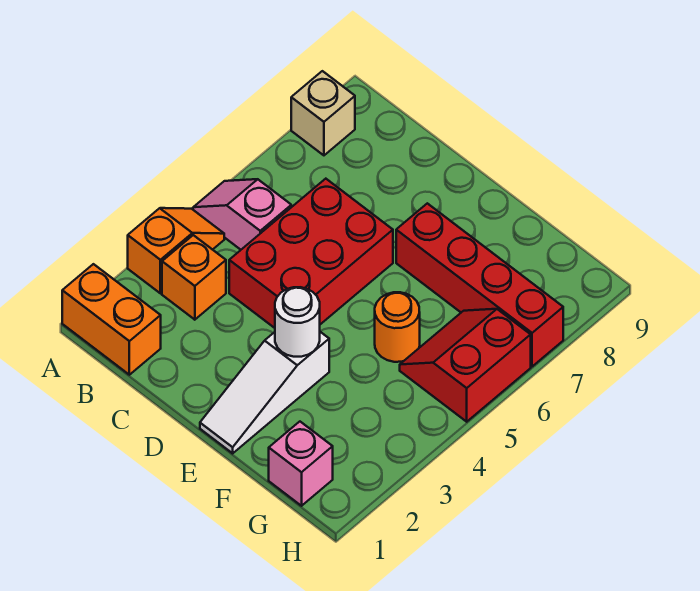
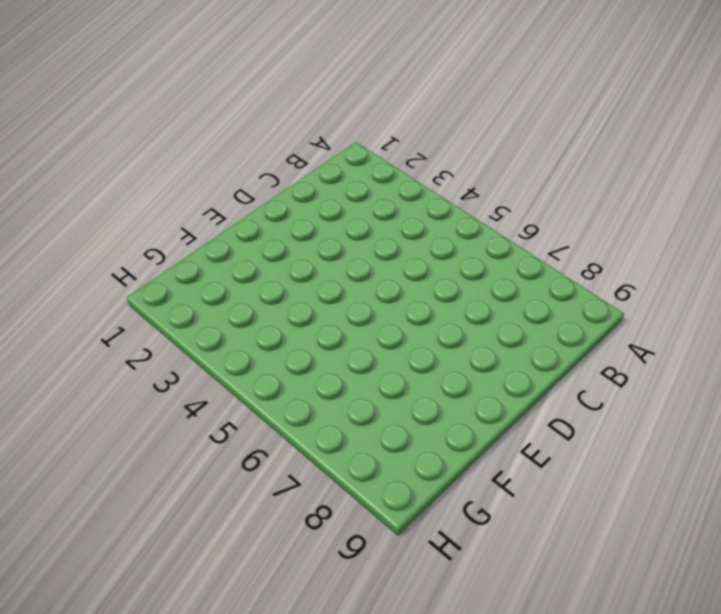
none -> orange brick A1:B1 level 1
none -> orange slope A3:A4 level 1 top 3
none -> pink slope A5:B5 level 1 top B

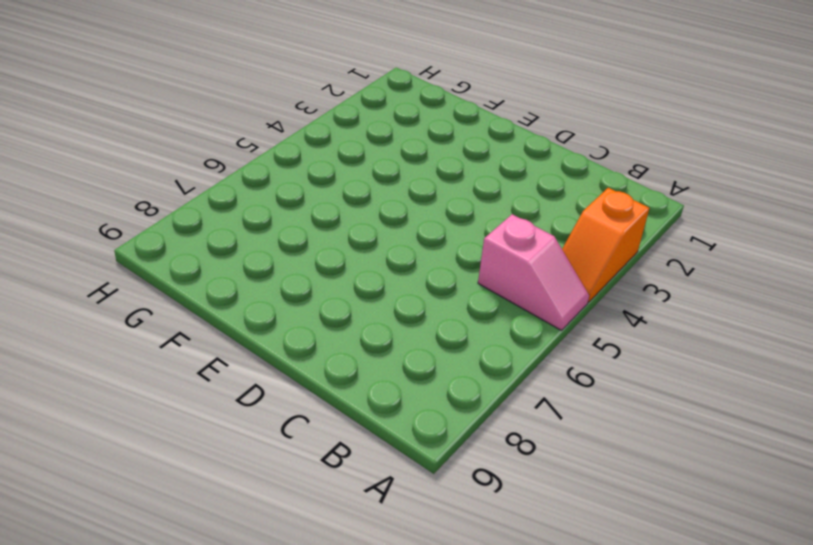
none -> orange brick A1:B1 level 1
none -> tan brick A8 level 1
none -> orange brick B3 level 1

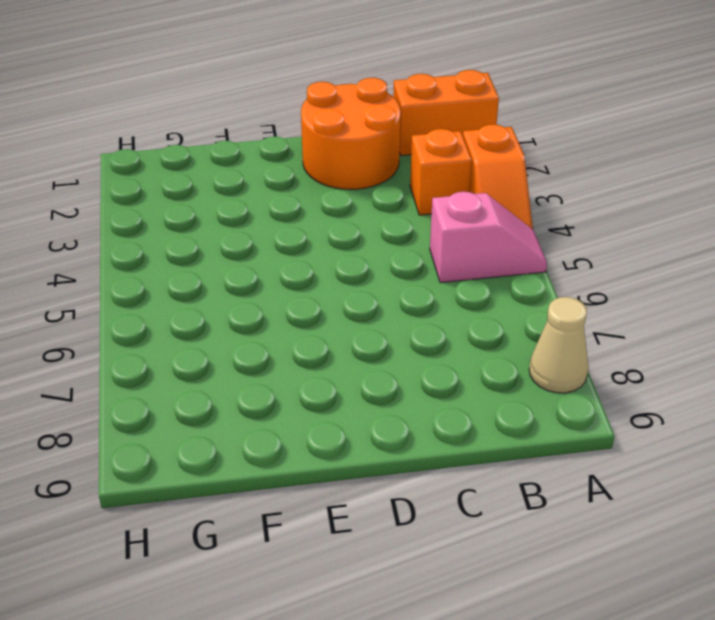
tan cone A8 level 1 -> tan brick A8 level 1
orange round brick C1:D2 level 1 -> none
none -> red brick C4:D6 level 1
none -> white slope E1:E3 level 1 top 3
none -> red brick E7:H7 level 1

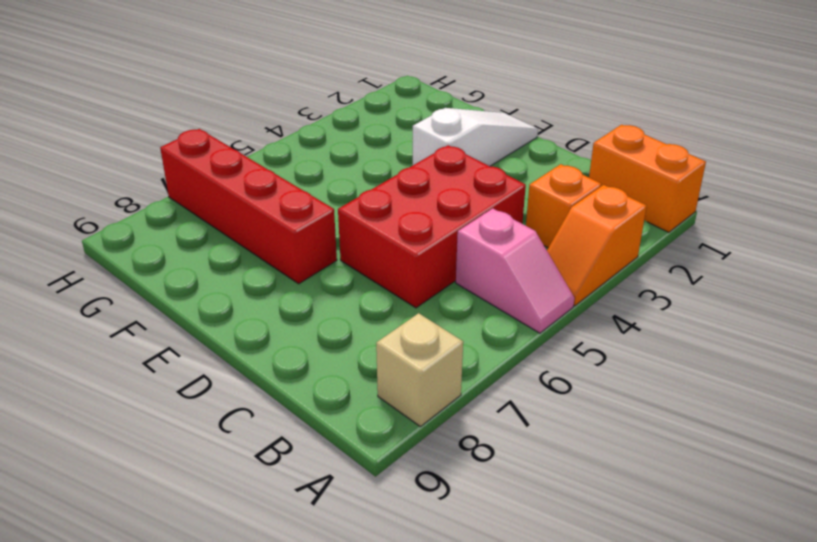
none -> orange round brick F5 level 1
none -> pink brick G1 level 1
none -> red slope G5:H6 level 1 top H

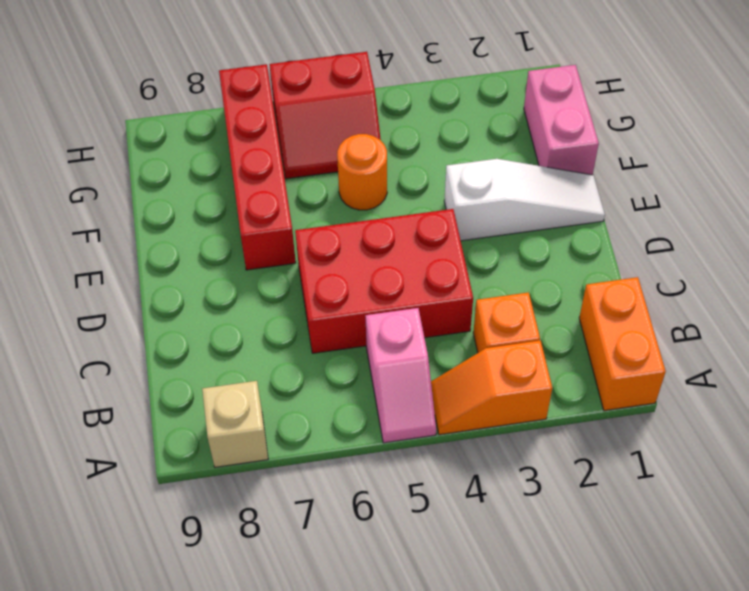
pink brick F1:G1 level 1 -> pink brick G1 level 1
none -> white round brick E3 level 2

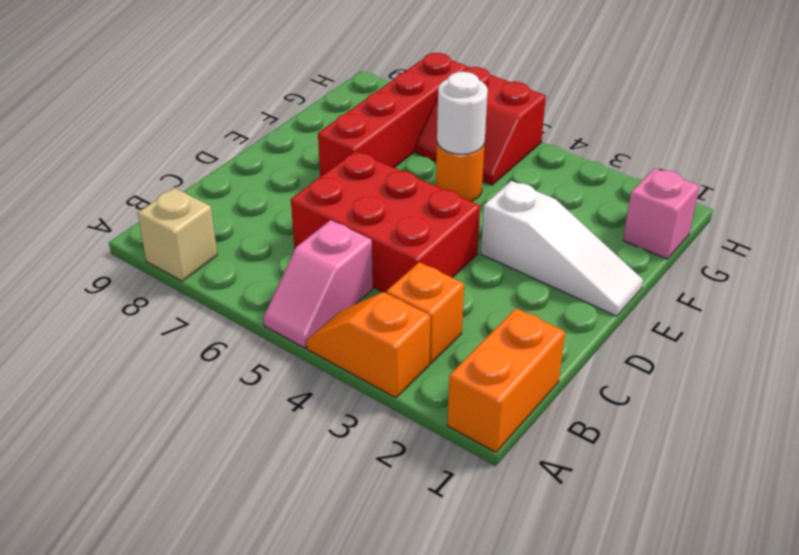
white round brick F5 level 2 -> white round brick E3 level 2

